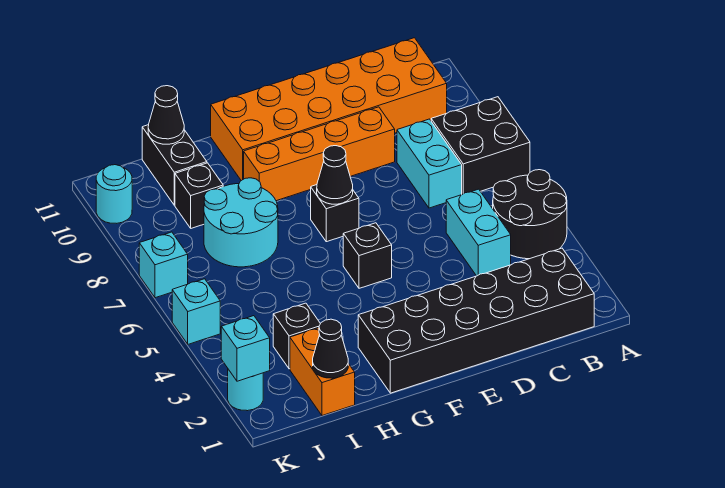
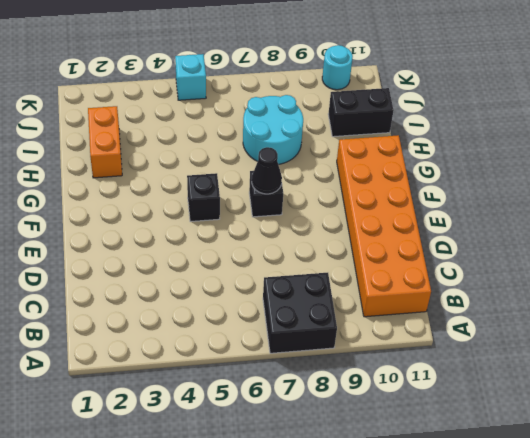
orange brick H2:I2 level 1 -> orange brick I1:I2 level 1
none -> black round brick A4:B5 level 1
none -> black brick B1:G2 level 1
none -> cyan brick C4:C5 level 1

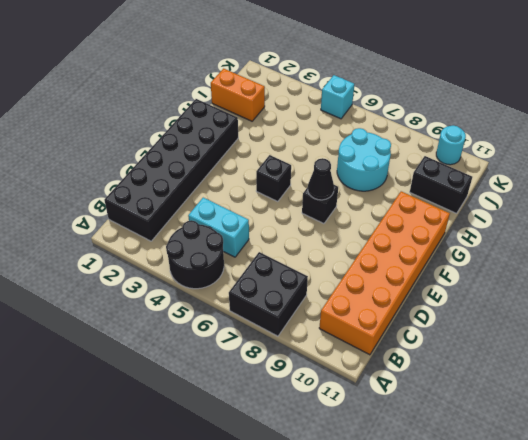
none -> cyan brick C7:C8 level 1
none -> orange brick D9:G9 level 1
none -> black brick I3 level 1

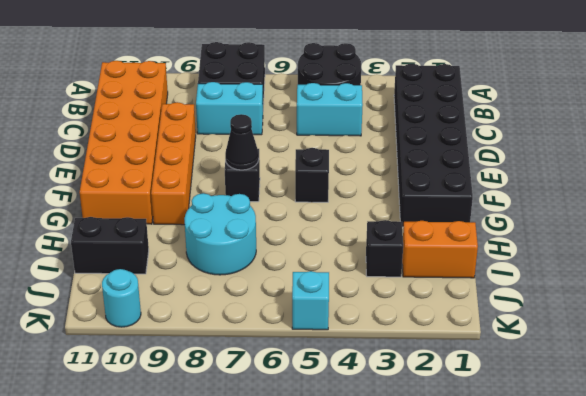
none -> black brick I9 level 1
none -> cyan round brick K2 level 1
none -> cyan brick K7 level 1

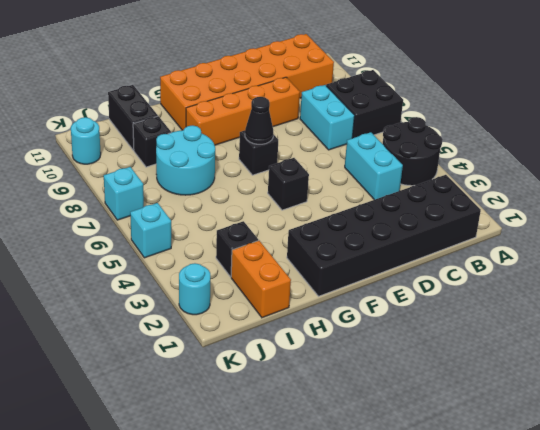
none -> black cone I1 level 2
none -> black cone I11 level 2
none -> cyan brick K2 level 2

